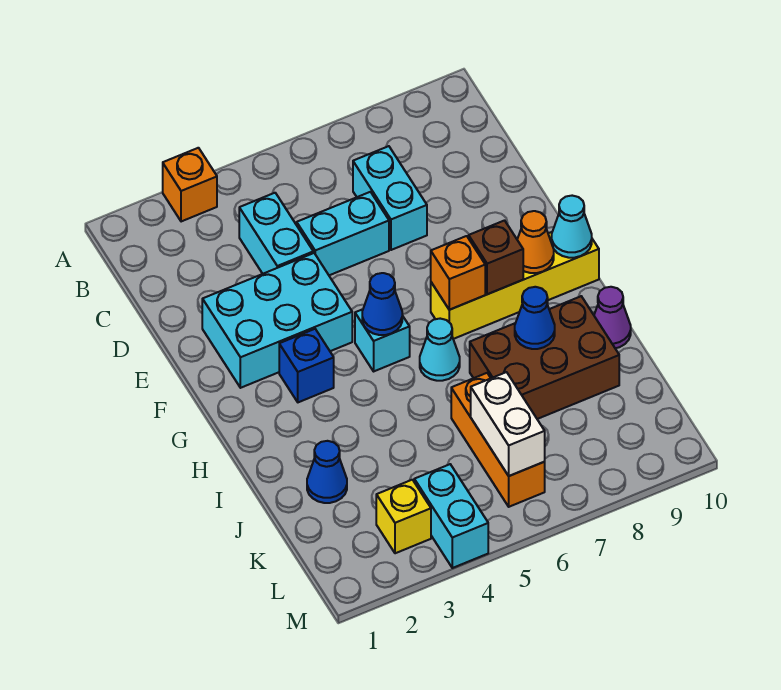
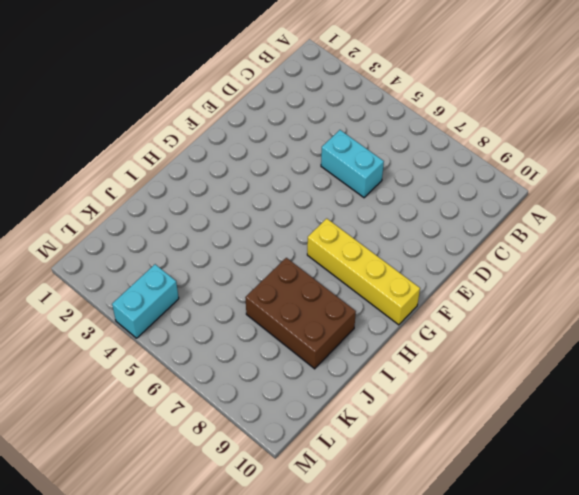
none -> orange brick A3 level 1
none -> cyan brick C4:D4 level 1
none -> cyan brick C7:D7 level 1

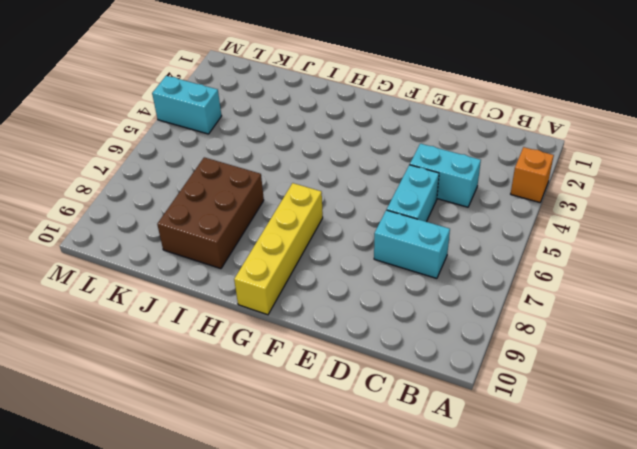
none -> cyan brick E2:F4 level 1
none -> blue brick G3 level 1
none -> cyan brick G5 level 1

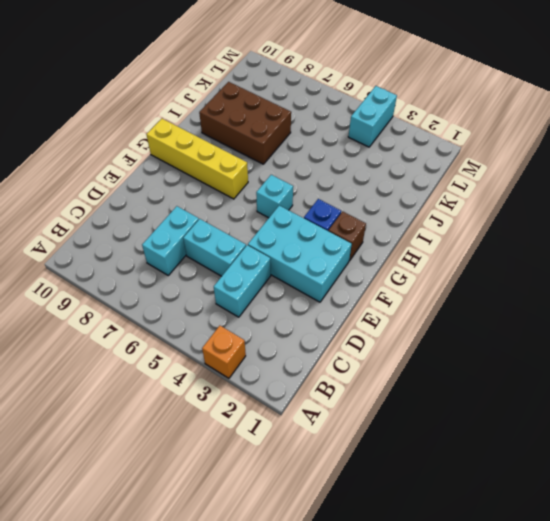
brown brick G2 level 1 -> brown brick G8 level 2
none -> cyan cone H6 level 1
none -> purple cone I10 level 1
none -> blue cone J2 level 1

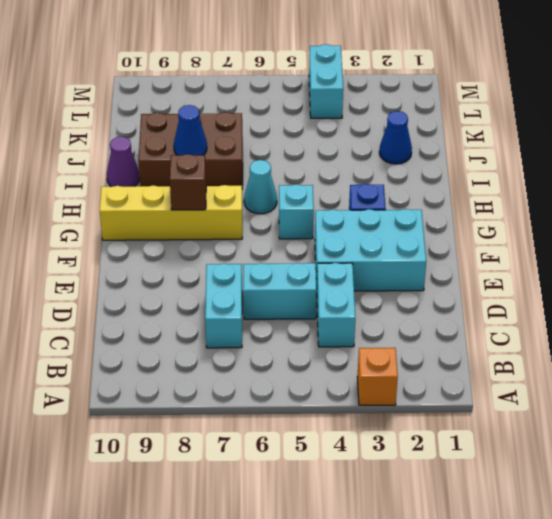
none -> orange brick J6:L6 level 1
none -> yellow brick L3 level 1
none -> blue cone G5 level 2

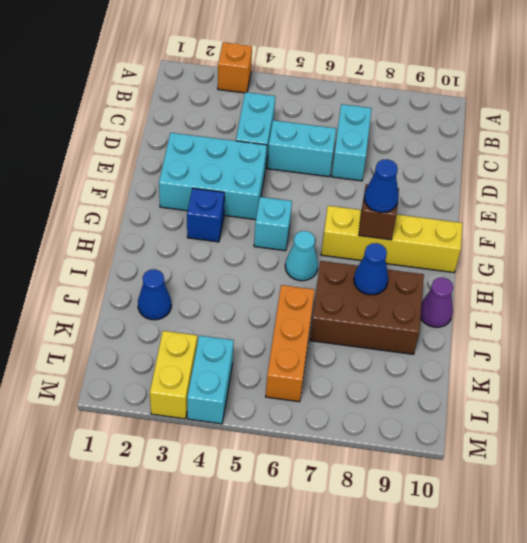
blue cone G8 level 3 -> blue cone G5 level 2
yellow brick L3:M3 level 1 -> yellow brick L3 level 1
none -> orange brick G7 level 2
none -> orange cone G9 level 2
none -> cyan cone G10 level 2

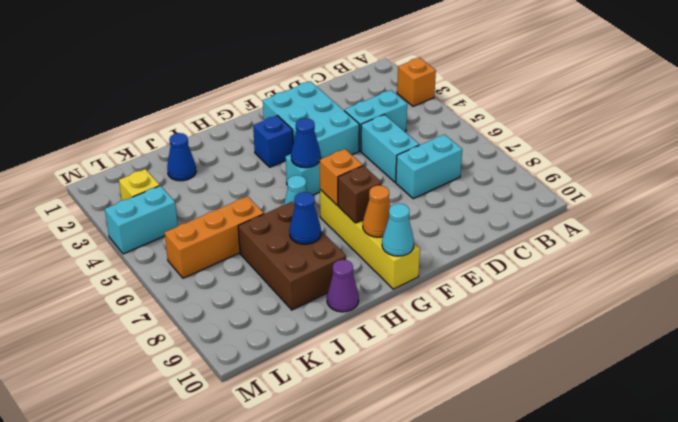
none -> white brick K6:L6 level 2

